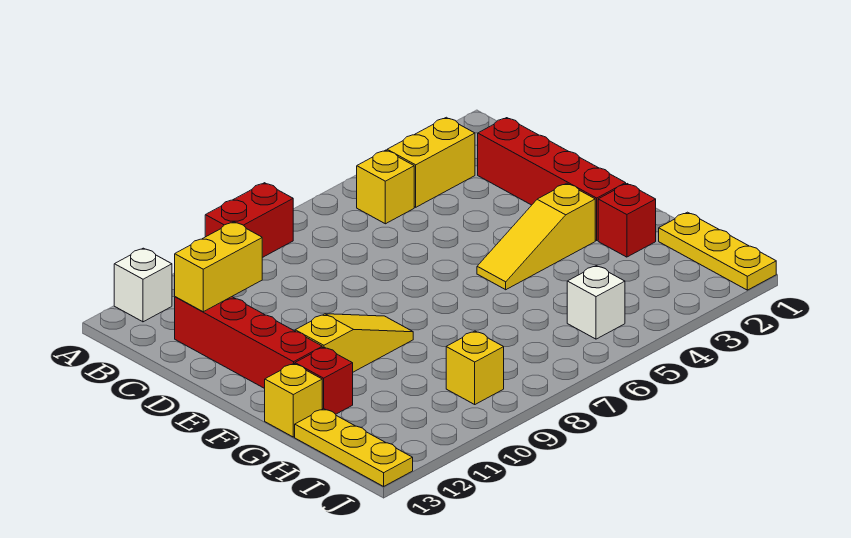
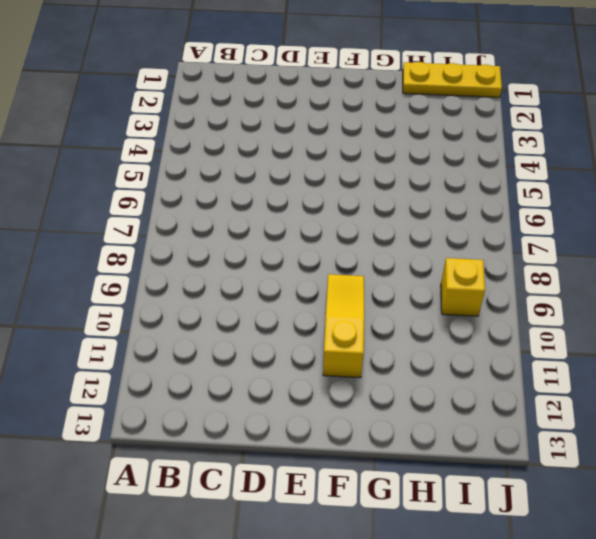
none -> red brick A8:A9 level 1
none -> white brick A12 level 1
none -> yellow brick B3:B4 level 1

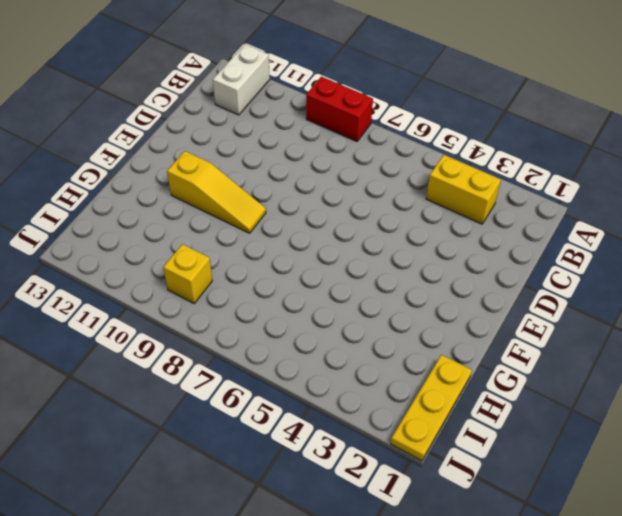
white brick A12:B12 level 1 -> white brick A12 level 1
none -> yellow brick B5 level 1
none -> red brick C2:F2 level 1
none -> red brick C12:F12 level 1

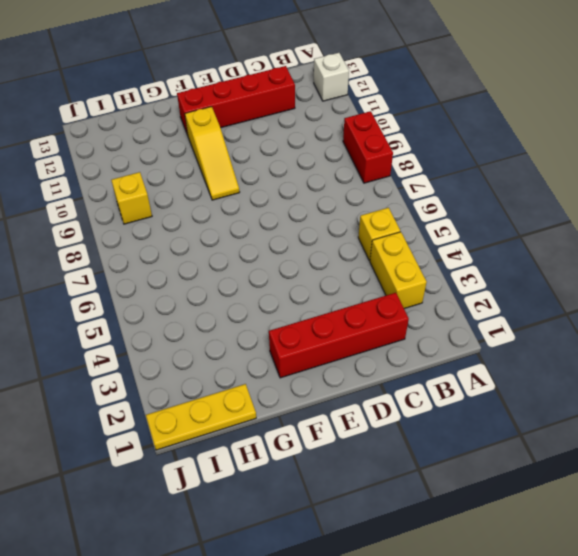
none -> yellow slope F3:F5 level 1 top 3
none -> red brick G2 level 1
none -> red brick G12 level 1

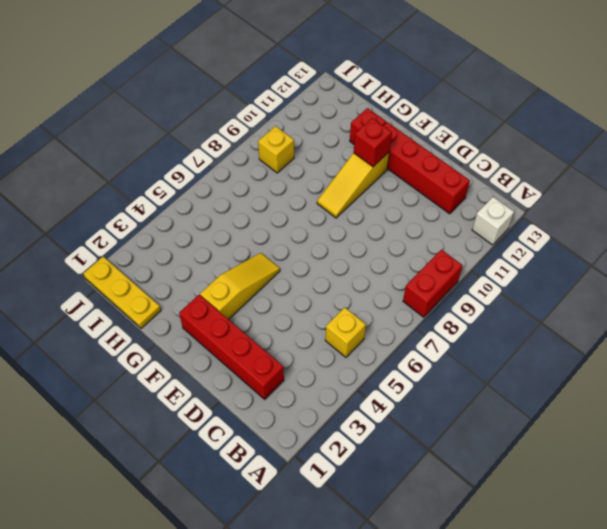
red brick F11 level 2 -> red brick G2 level 1
none -> yellow brick B3:B4 level 1
none -> yellow brick G13 level 1
none -> yellow plate H13:J13 level 1

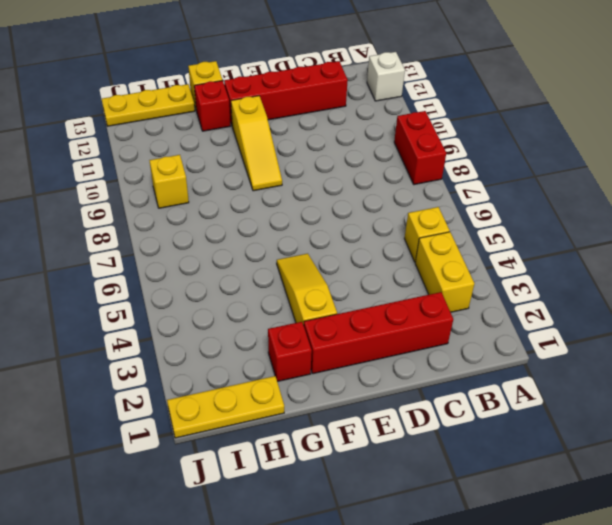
none -> white brick I5 level 1
none -> yellow brick C11:C12 level 2

